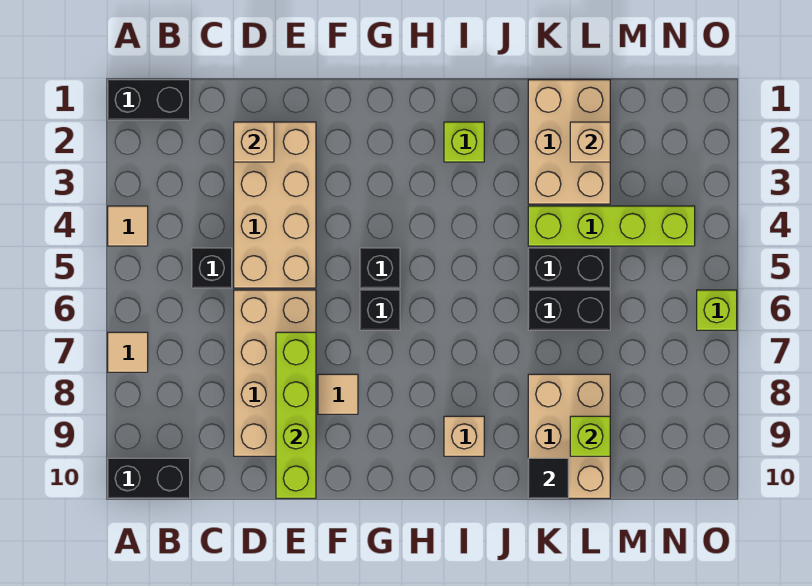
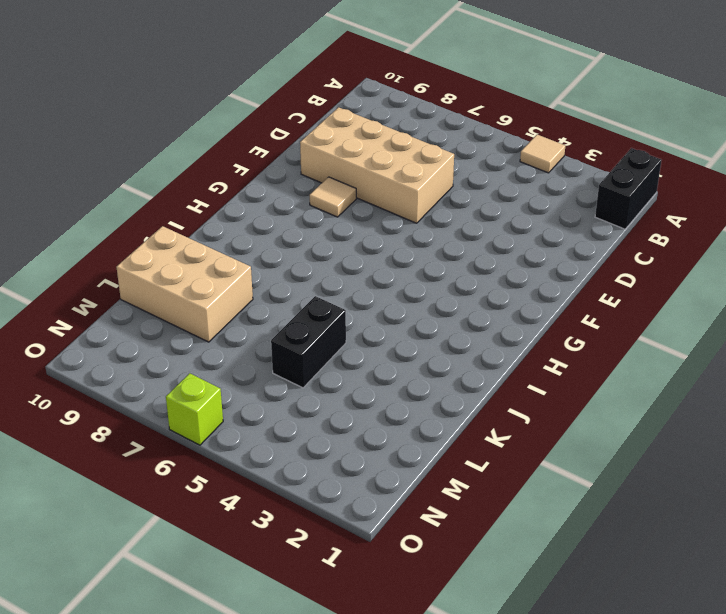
none -> tan tile A7 level 1
none -> black brick A10:B10 level 1
none -> black brick C5 level 1

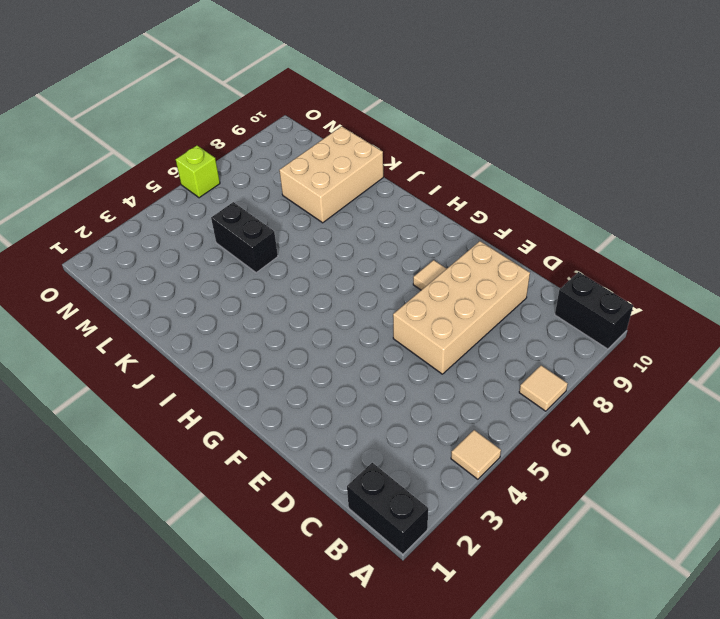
none -> black brick C5 level 1
none -> tan brick D2:E5 level 1
none -> black brick G5 level 1

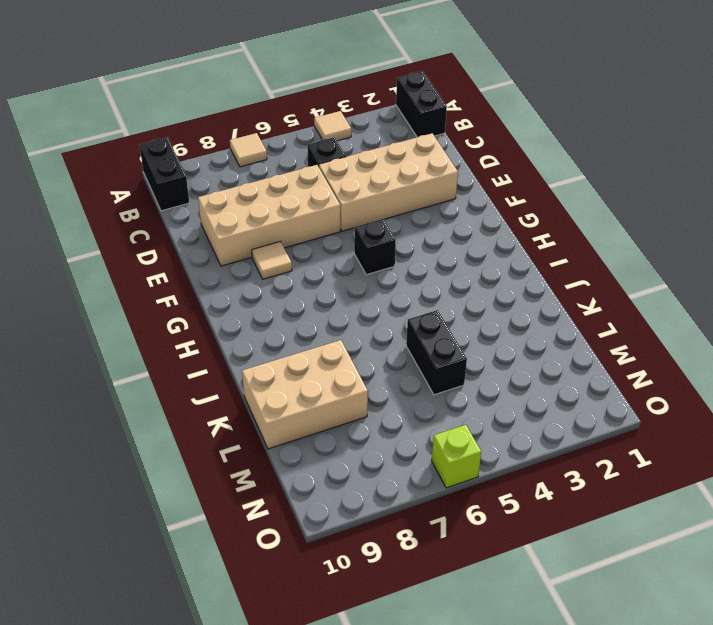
none -> black brick G6 level 1
none -> lime brick I2 level 1
none -> tan brick I9 level 1

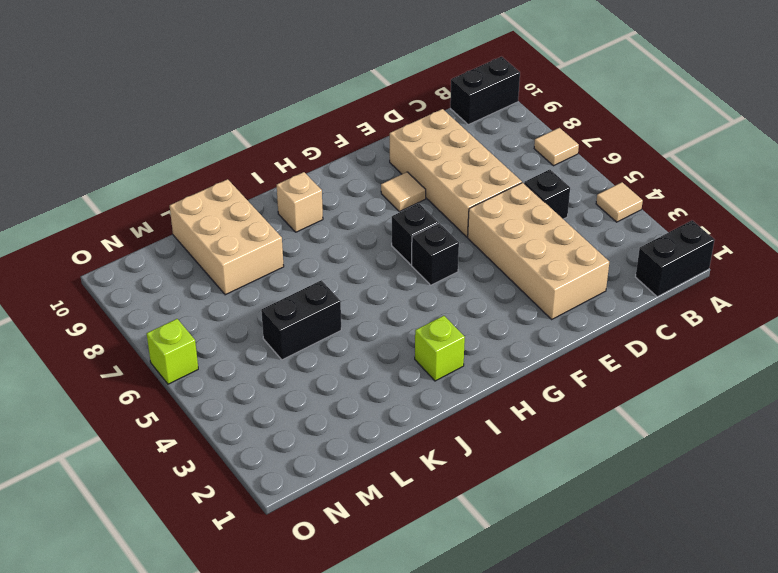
none -> tan brick K1:L3 level 1
none -> lime brick K4:N4 level 1
none -> black brick K6:L6 level 1

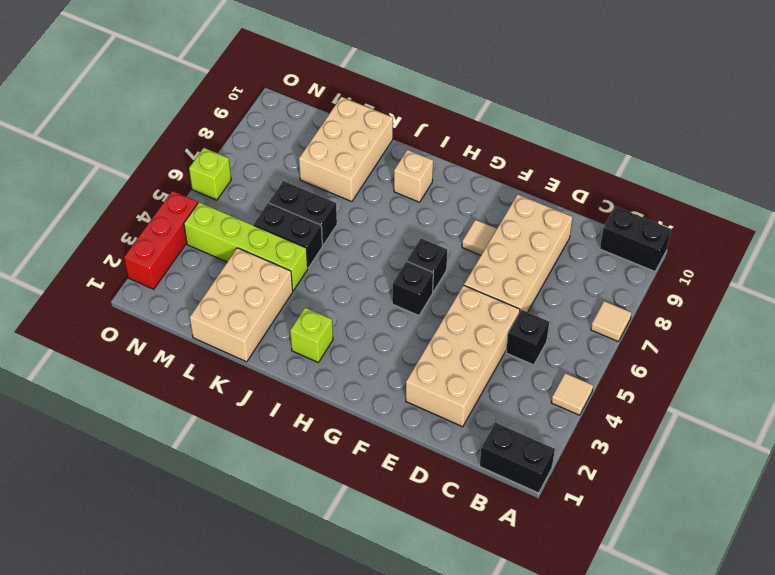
red brick O2:O4 level 1 -> none
none -> tan brick D2 level 2
none -> lime brick E7:E10 level 2
none -> black tile K10 level 2

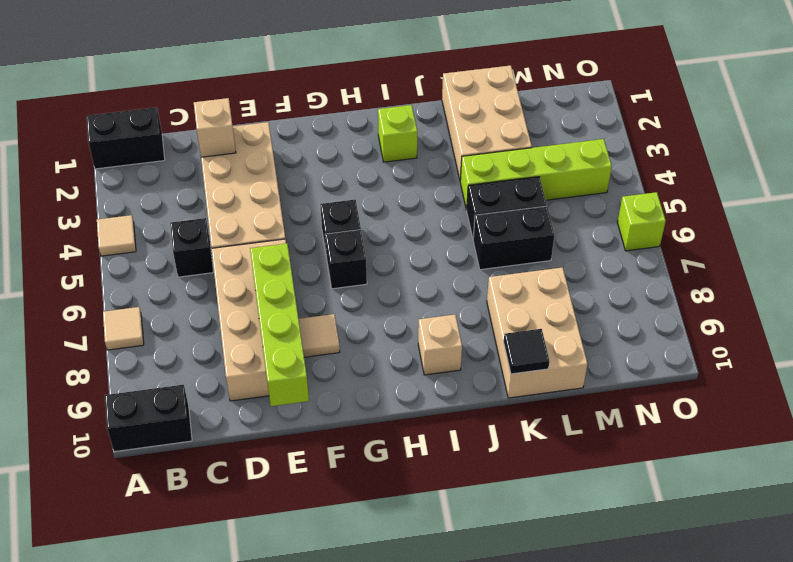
none -> tan brick L2 level 2
none -> lime brick L9 level 2

